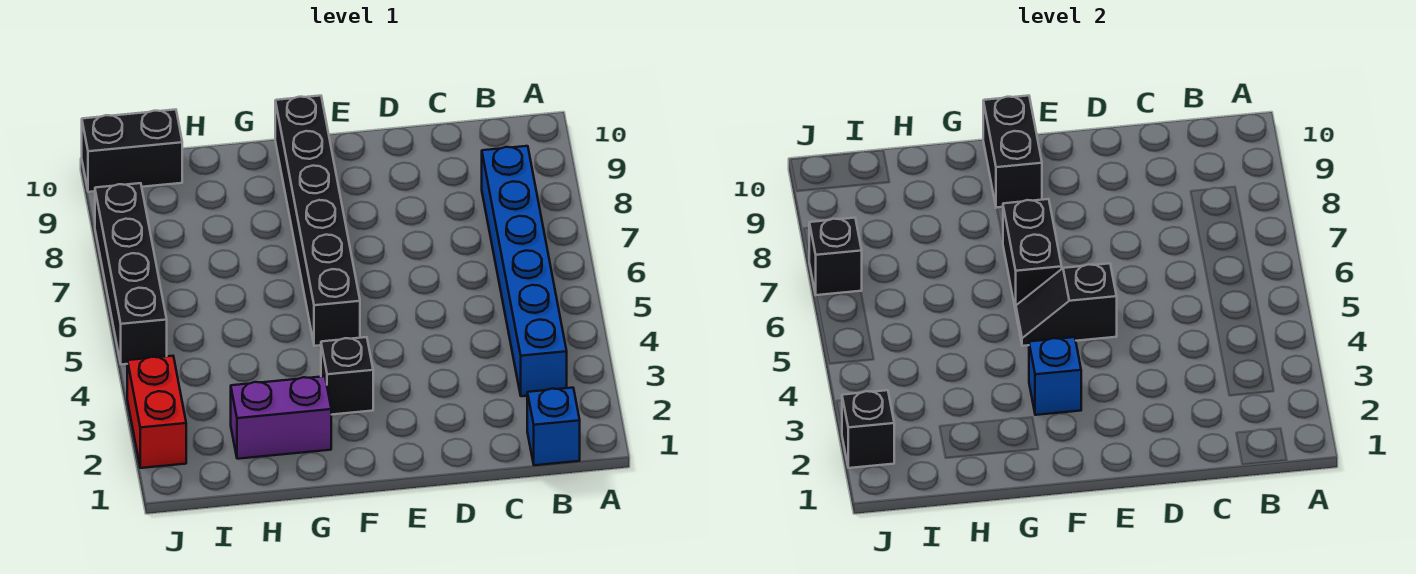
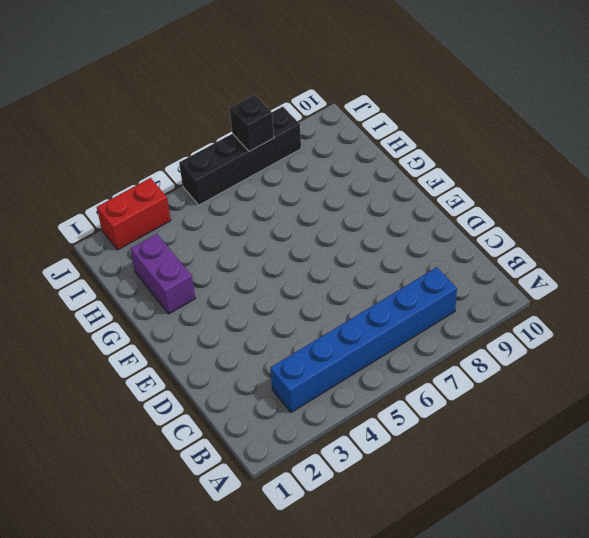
none -> blue brick B1 level 1
none -> black brick F3 level 1
none -> black brick F5:F10 level 1

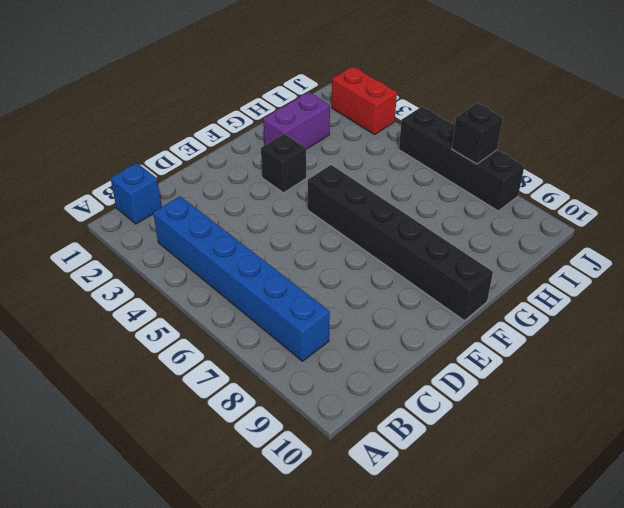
none -> black brick I10:J10 level 1
none -> black slope E5:F5 level 2 top E
none -> blue brick F3 level 2

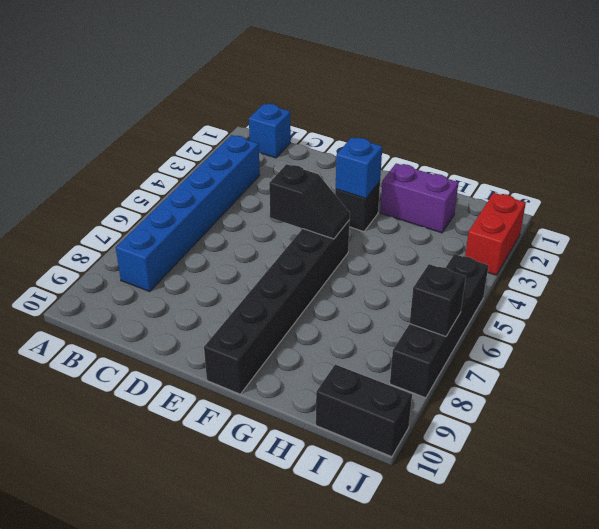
none -> black brick F6:F7 level 2
none -> black brick F9:F10 level 2
none -> black brick J2 level 2

